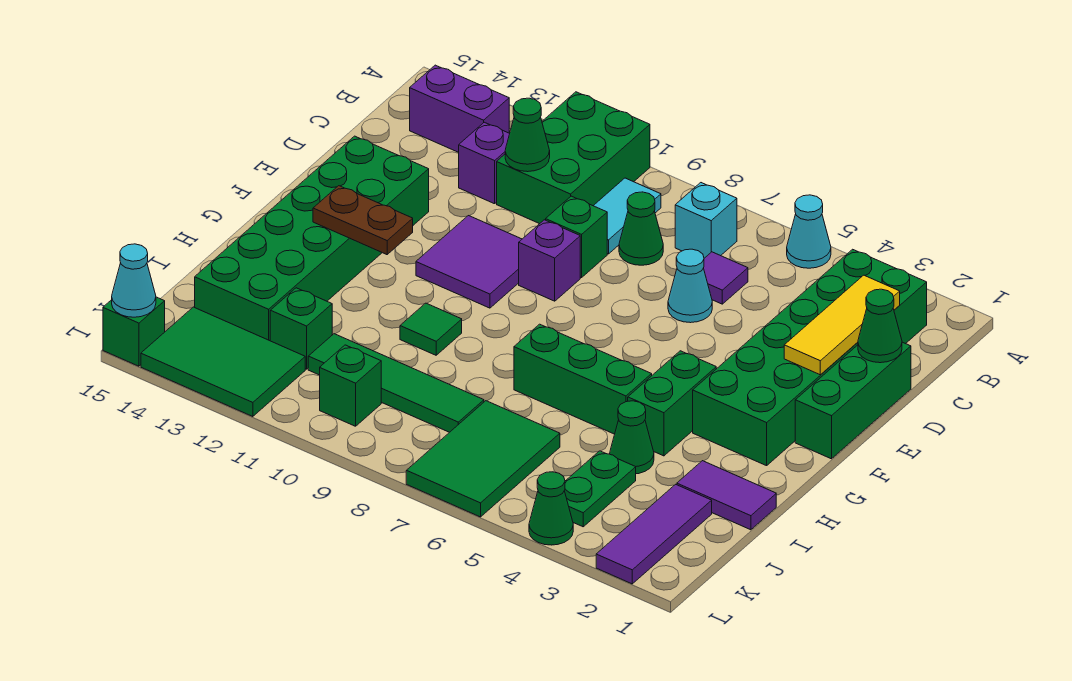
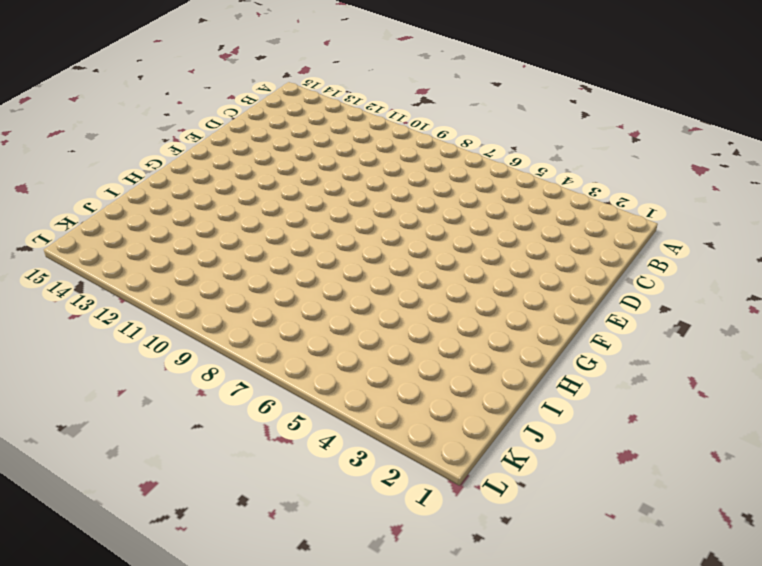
none -> cyan cone A5 level 1
none -> green brick A10:C11 level 1
none -> green brick B2:G3 level 1
none -> cyan brick B7 level 1

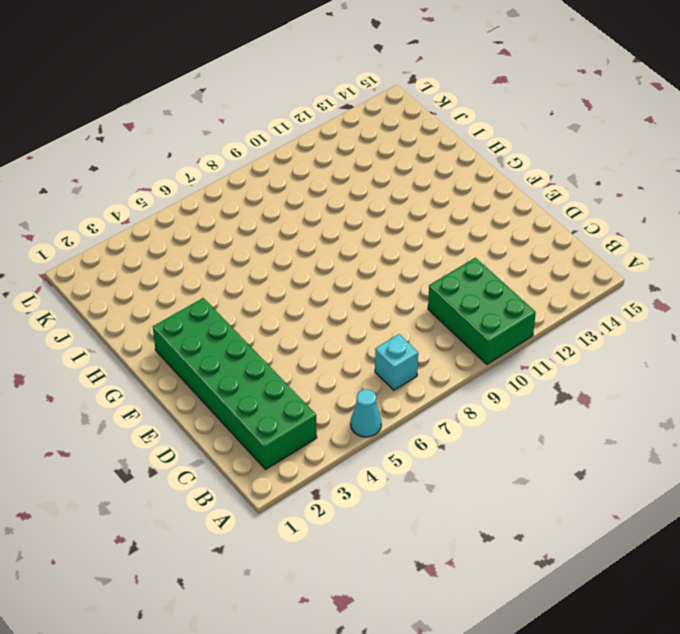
none -> cyan tile B9:C9 level 1
none -> purple brick B13:B14 level 1
none -> purple tile C6 level 1
none -> green cone C8 level 1

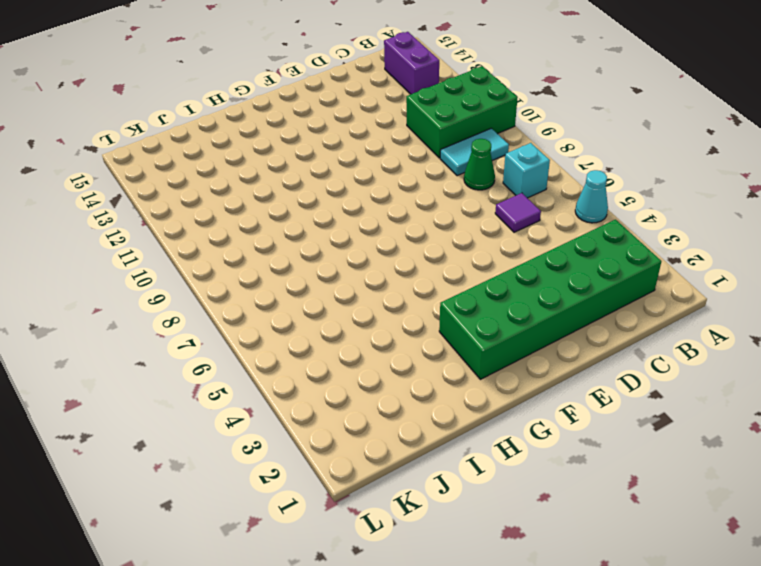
none -> purple brick C12 level 1
none -> green brick D1:F1 level 1
none -> cyan cone D6 level 1
none -> green brick D9 level 1

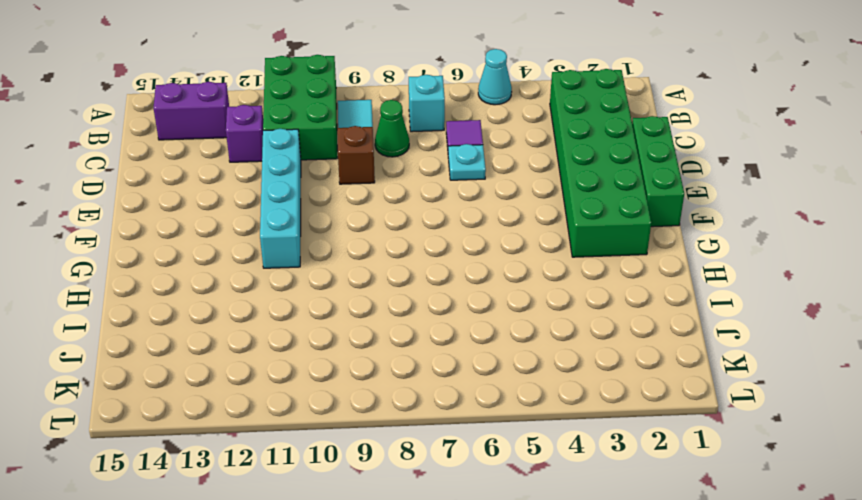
cyan plate D6 level 1 -> cyan cone D6 level 1
brown brick D9 level 1 -> green brick D9 level 1
cyan brick D11:G11 level 1 -> purple tile E10:F11 level 1
none -> purple brick E9 level 1
none -> green brick E13:J14 level 1
none -> green brick G4:H4 level 1
none -> green brick H5:H7 level 1

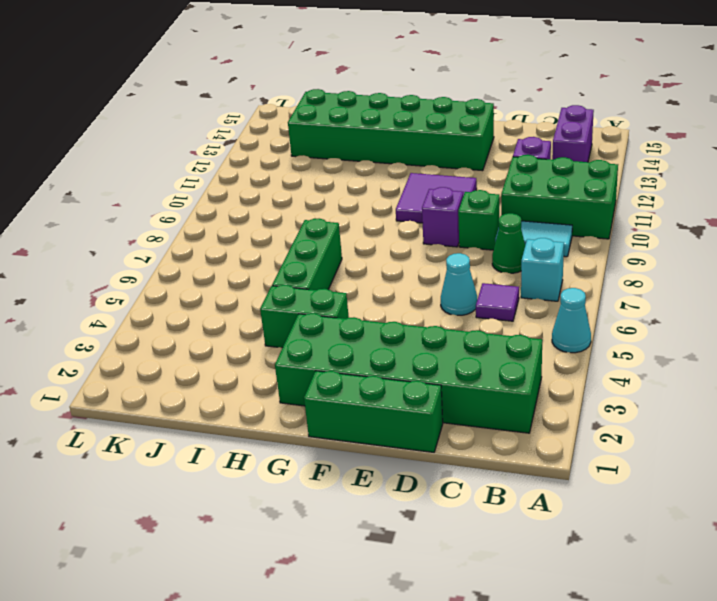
none -> green tile H10 level 1
none -> purple tile I1:I2 level 1
none -> green cone I4 level 1
none -> purple tile J2:L2 level 1

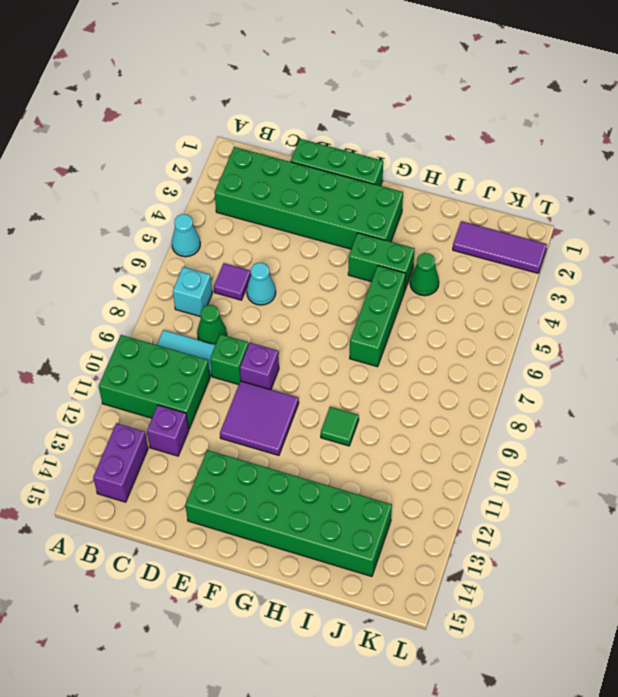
none -> purple tile I1:I2 level 1
none -> green plate J4:K4 level 1
none -> green tile J6:L7 level 1
none -> green tile J8:J11 level 1

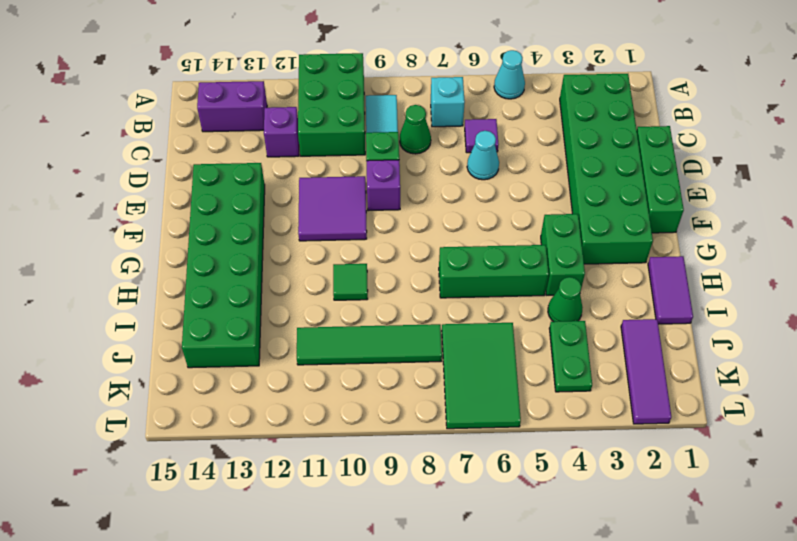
purple tile H1:I1 level 1 -> purple tile I1:I2 level 1
none -> green brick J12 level 1
none -> green brick K10 level 1
none -> green tile K12:L14 level 1
none -> green cone L4 level 1

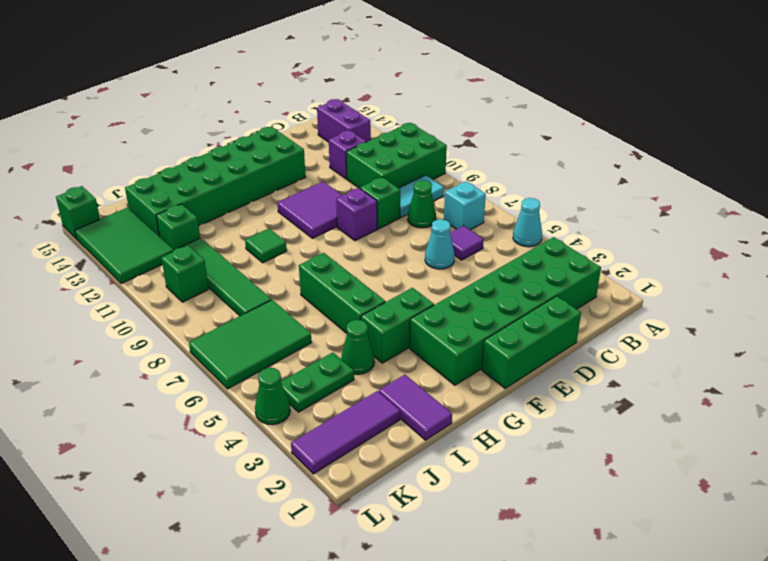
none -> yellow tile C2:E2 level 2
none -> green cone C11 level 2
none -> green cone D1 level 2
none -> brown plate G12:G13 level 2

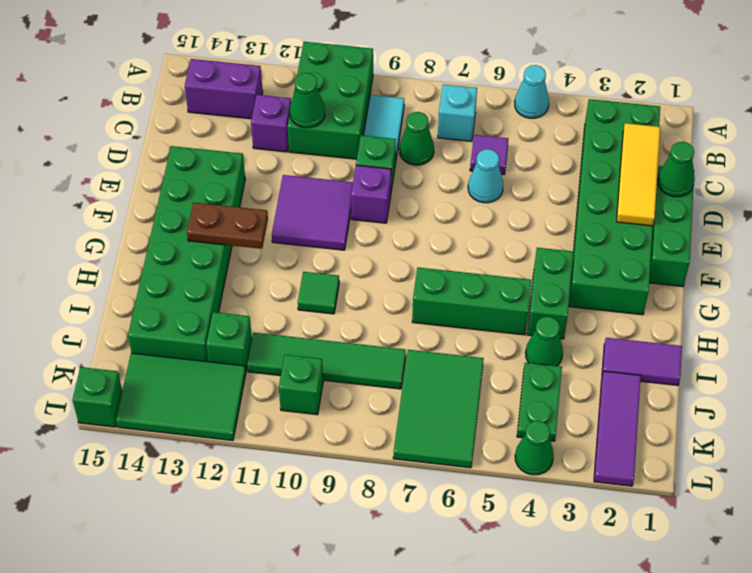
none -> cyan cone L15 level 2

